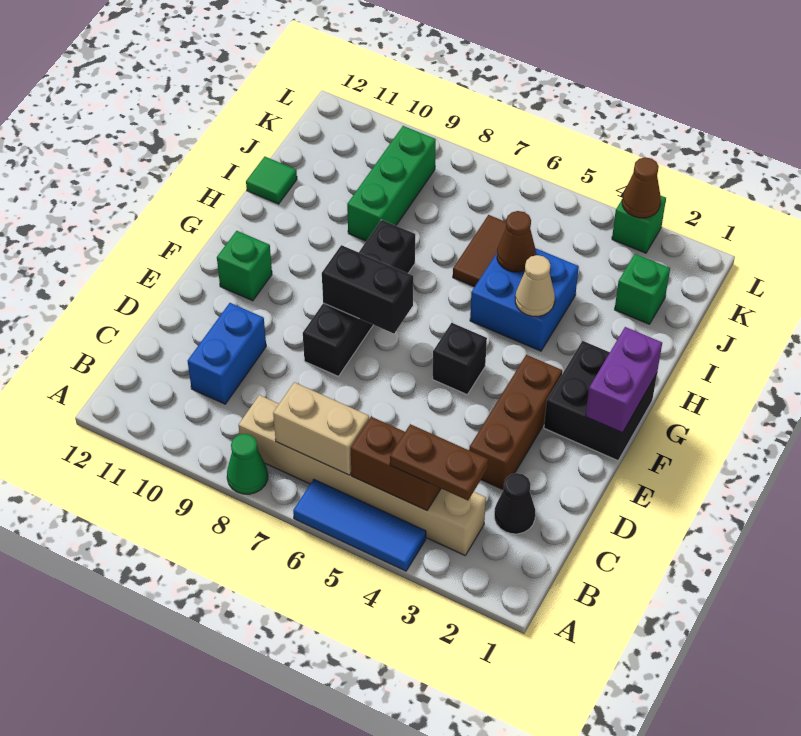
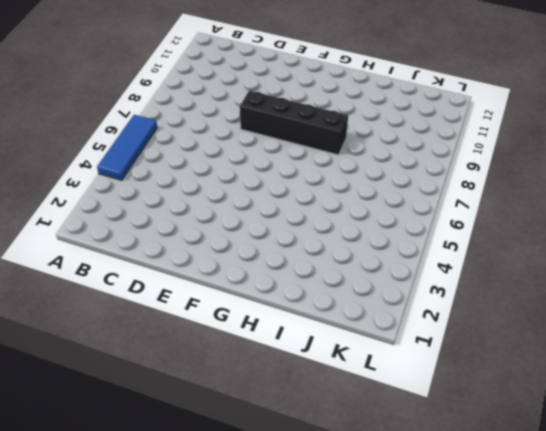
none -> green cone A8 level 1
none -> tan brick B3:B8 level 1
none -> black cone C2 level 1

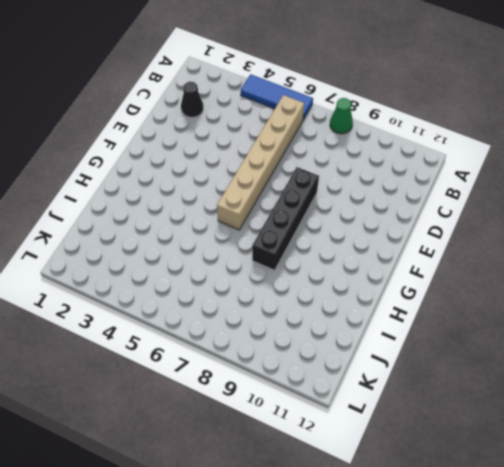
tan brick B6:G6 level 1 -> tan brick B3:B8 level 1
none -> blue brick C10:D10 level 1
none -> brown brick D3:F3 level 1
none -> black brick F1:G2 level 1

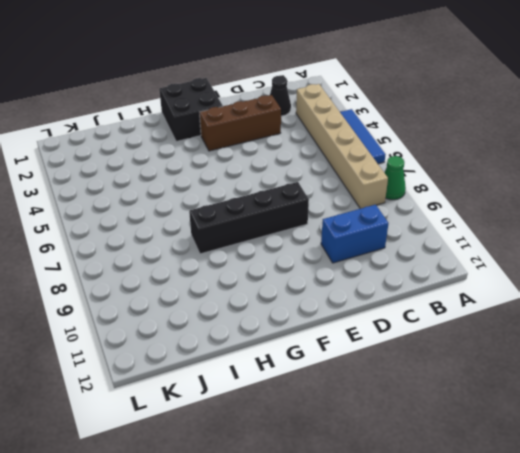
none -> black brick F5 level 1
none -> green brick F11 level 1
none -> blue brick H4:I5 level 1

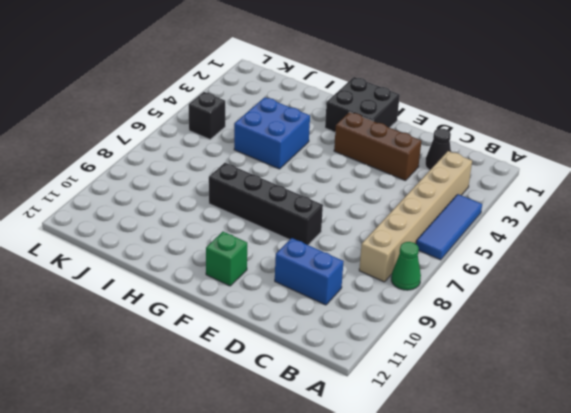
black brick K5 level 1 -> black brick F5 level 1
none -> brown tile I6:J6 level 1
none -> green brick I9:K9 level 1
none -> green tile I12 level 1

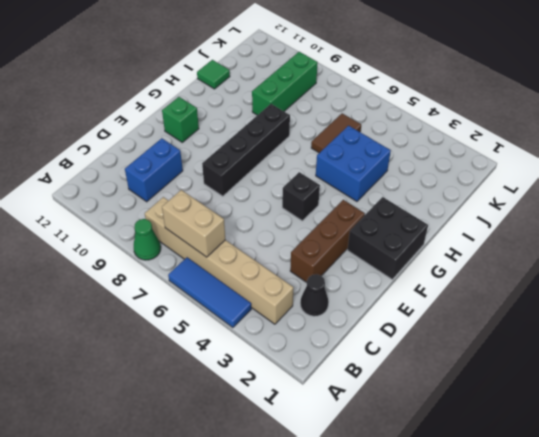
none -> green brick J2 level 1
none -> green brick L3 level 1
none -> brown brick B4:B5 level 2

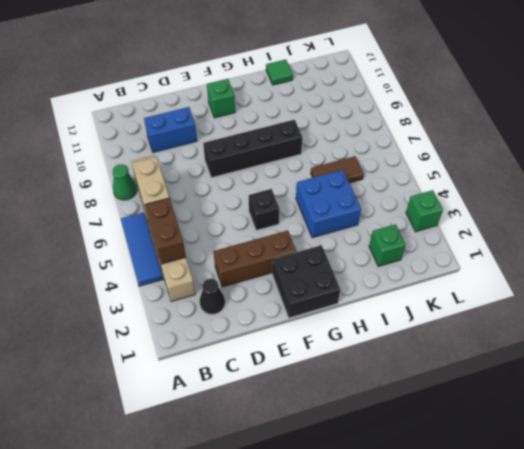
none -> green brick I9:K9 level 1
none -> purple brick F1:G1 level 2
none -> black brick F7:F8 level 2

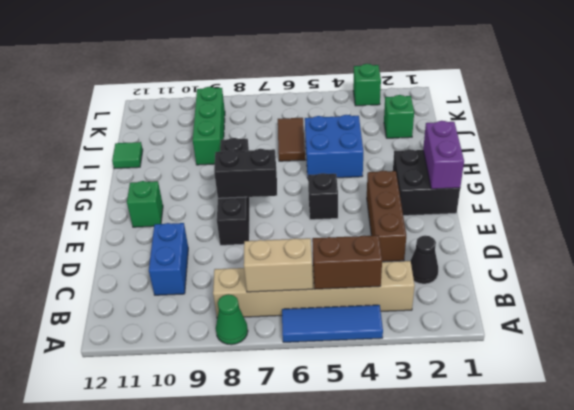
none -> tan cone H4 level 2
none -> brown cone I5 level 2
none -> brown cone L3 level 2

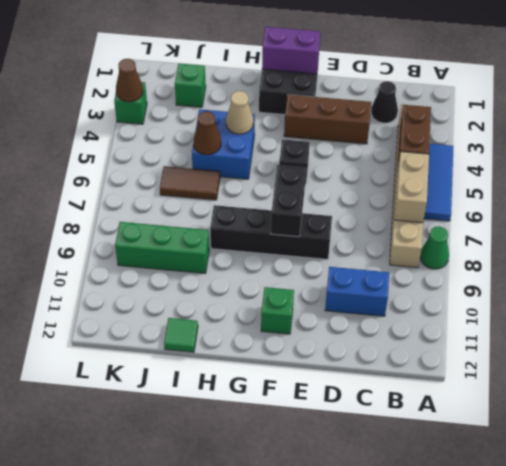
none -> brown plate B3:B4 level 3

